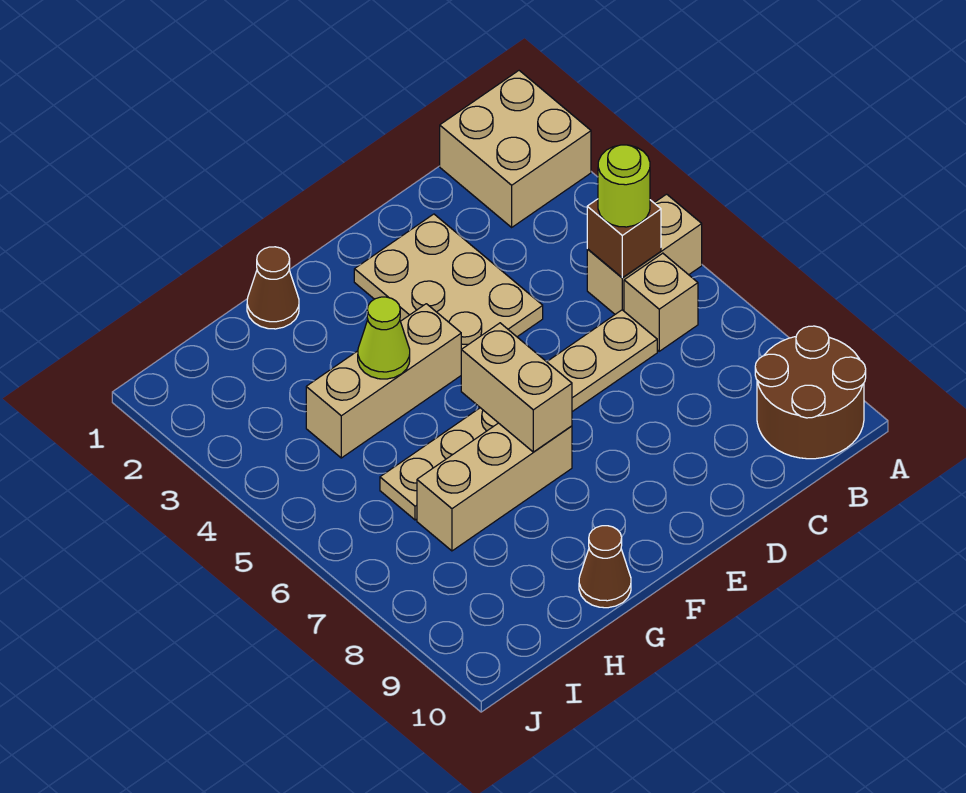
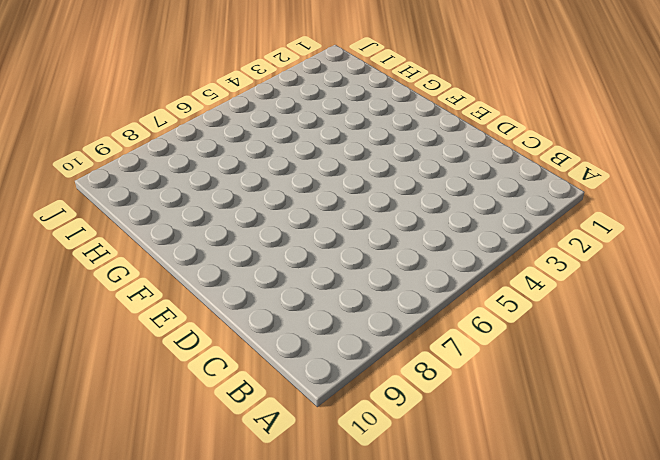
none -> tan brick A1:B2 level 1
none -> tan brick A5:B5 level 1
none -> brown round brick A9:B10 level 1

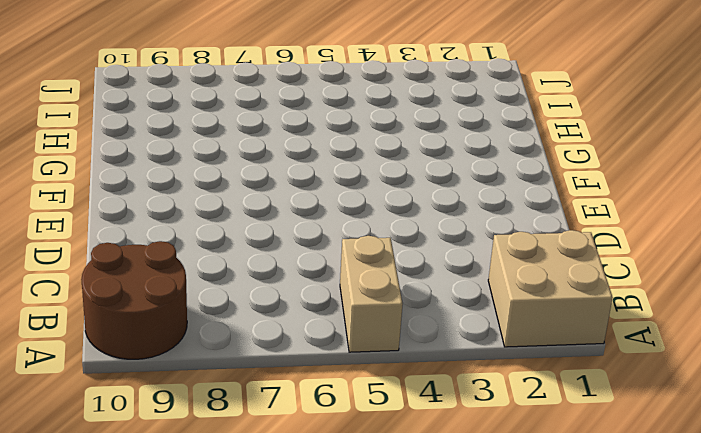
none -> tan brick B6 level 1
none -> tan plate C6:H6 level 1
none -> tan plate D2:E4 level 1

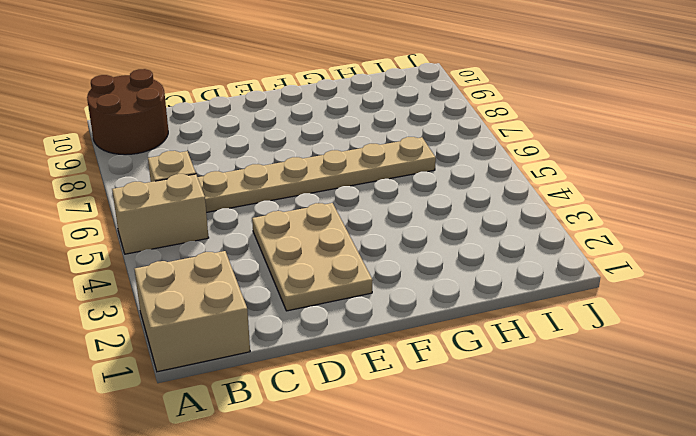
none -> tan brick F4:H4 level 1
none -> tan brick F7:H7 level 1
none -> brown cone G1 level 1

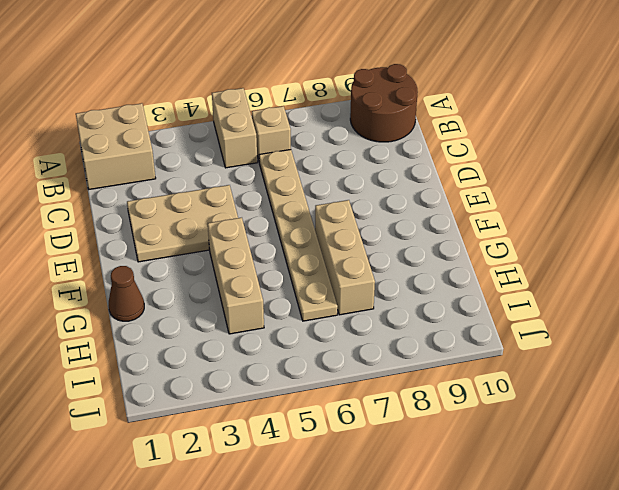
none -> brown cone G10 level 1
none -> brown brick B5 level 2
none -> tan brick F6:F7 level 2

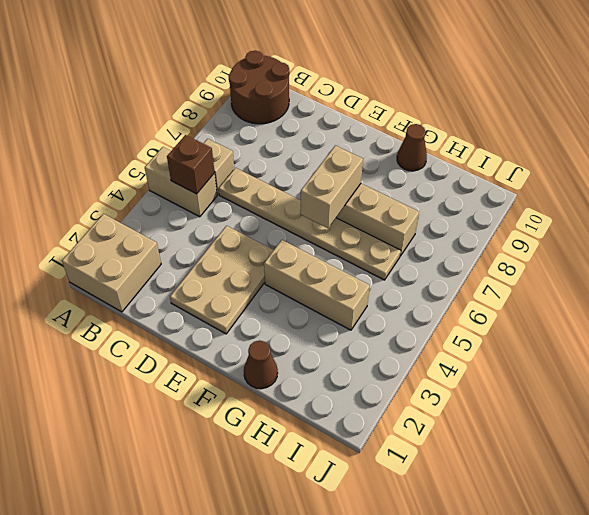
none -> lime cone G4 level 2
none -> lime round brick B5 level 3

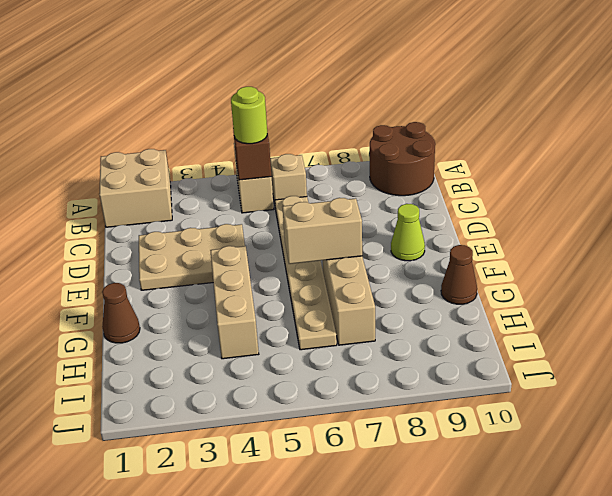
lime cone E9 level 1 -> lime cone G4 level 2

